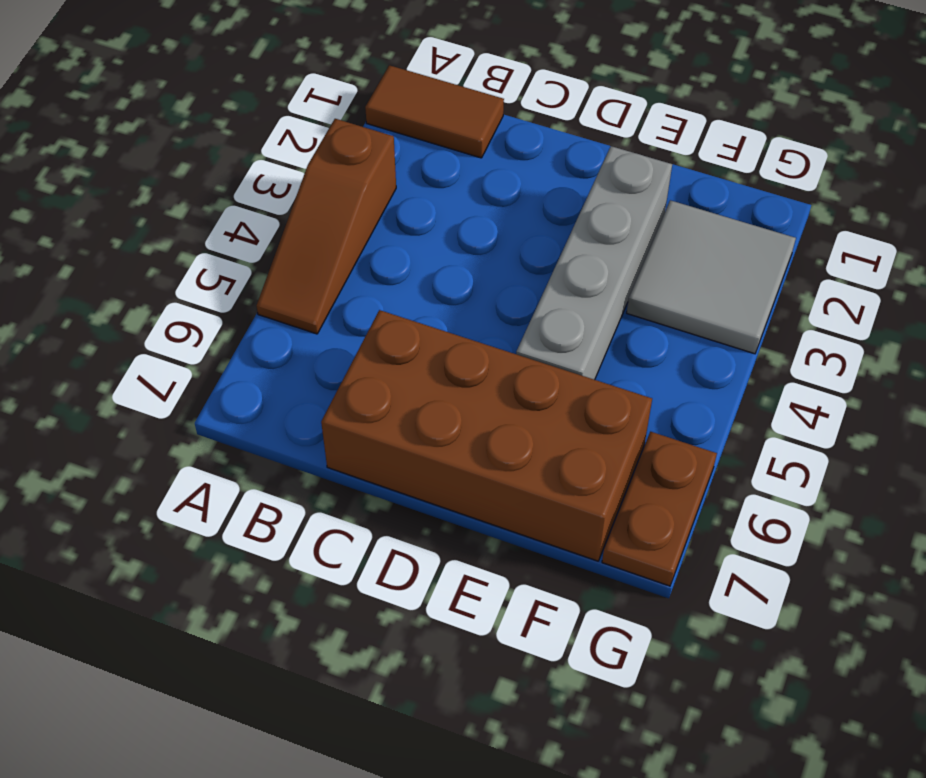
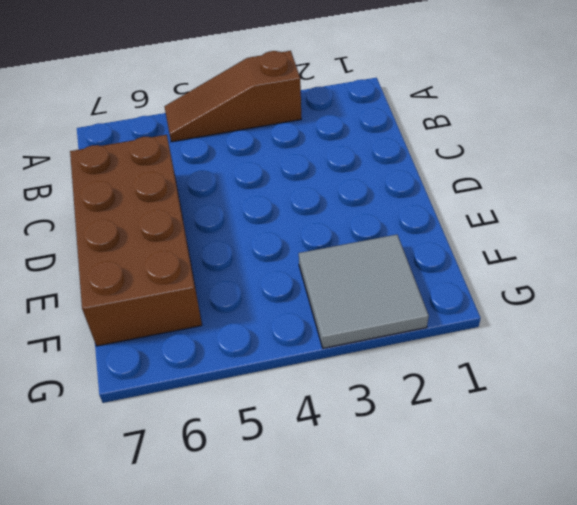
none -> brown tile A1:B1 level 1
none -> grey brick E2:E5 level 1

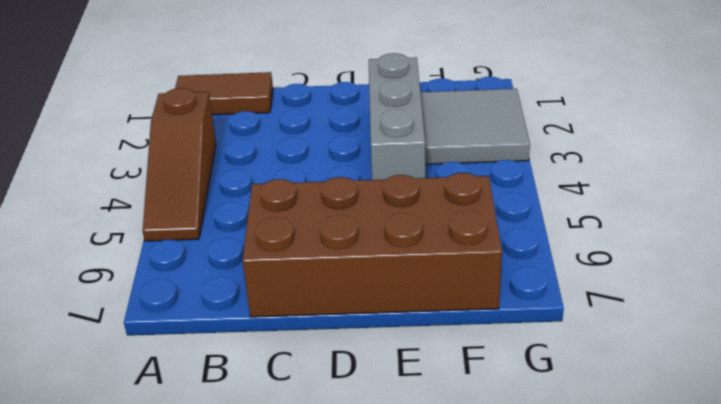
grey brick E2:E4 level 1 -> grey brick E2:E5 level 1
none -> brown plate G6:G7 level 1

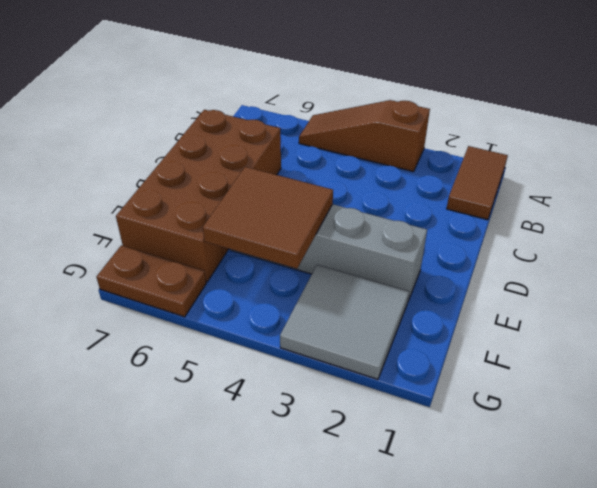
brown tile E4:F5 level 2 -> none

